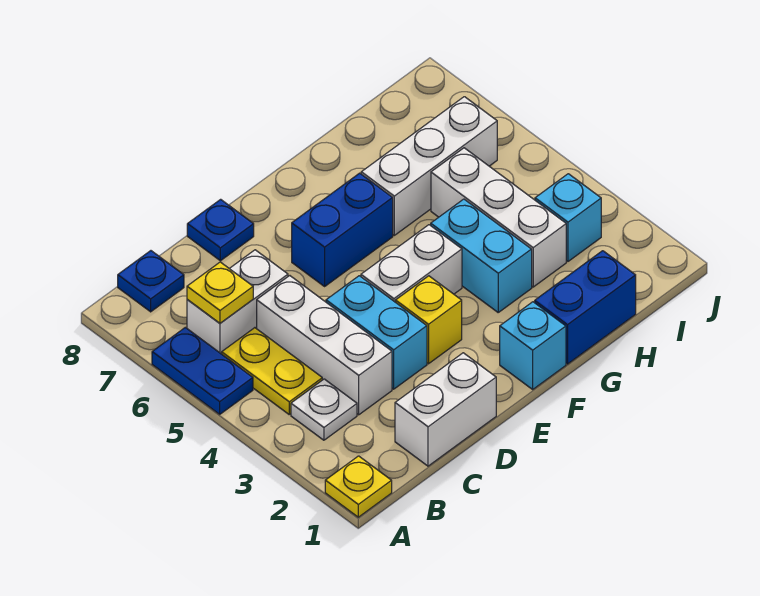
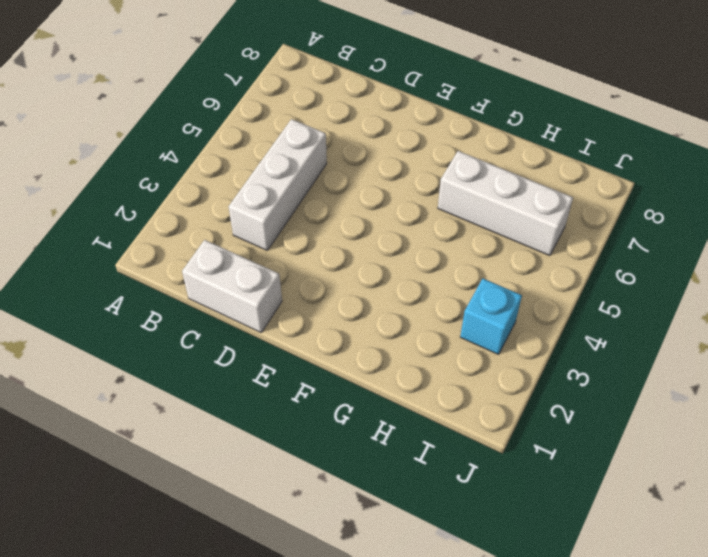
none -> yellow plate A1 level 1
none -> blue plate A5:A6 level 1
none -> white plate B3 level 1

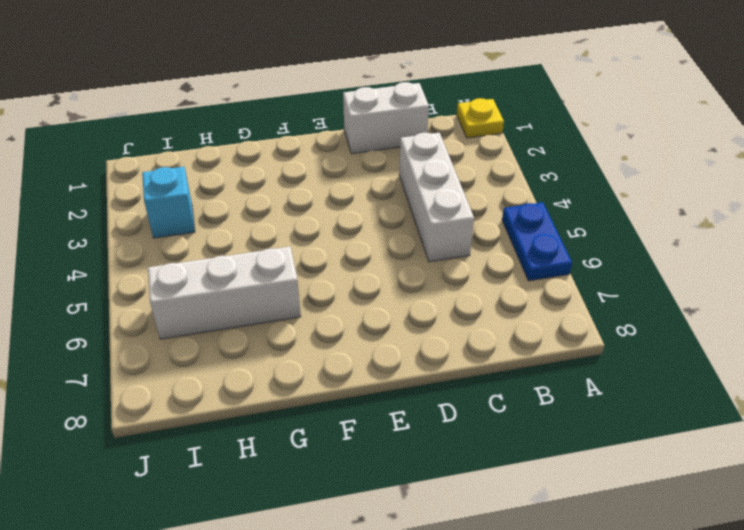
none -> white plate B3 level 1
none -> yellow plate B4:B5 level 1
none -> white brick B6:C6 level 1

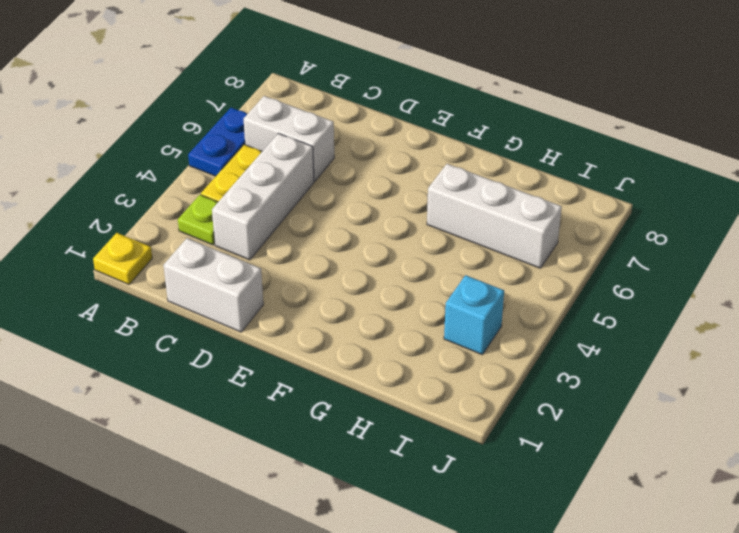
lime plate B3 level 1 -> white plate B3 level 1
none -> blue plate B8 level 1
none -> cyan brick D3:D4 level 1
none -> blue plate D8 level 1

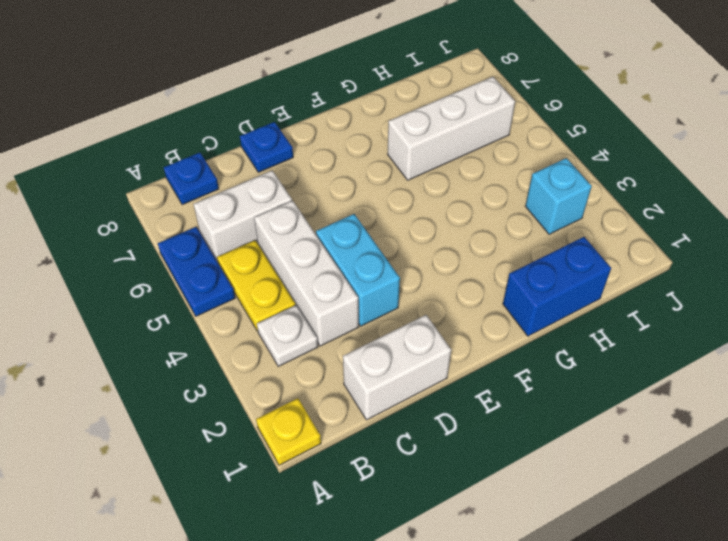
none -> yellow brick E3 level 1
none -> white brick E4:F4 level 1
none -> blue brick E6:F6 level 1

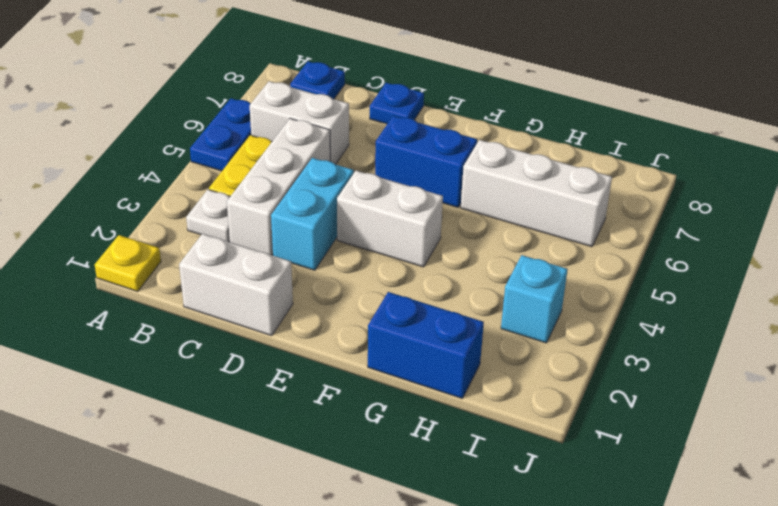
none -> yellow brick E3 level 1
none -> cyan brick F1 level 1
none -> cyan brick G3:G4 level 1

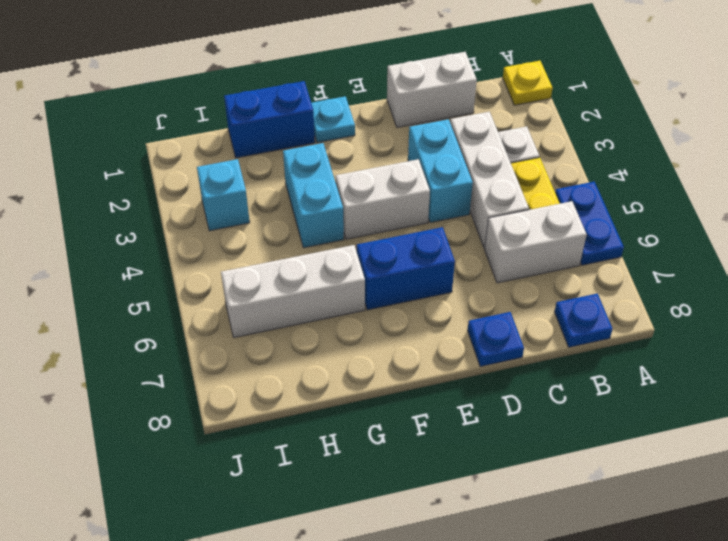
cyan plate F1 level 1 -> cyan brick F1 level 1
none -> yellow brick E3 level 1
none -> white brick H3:H5 level 1
none -> yellow plate B6 level 2

